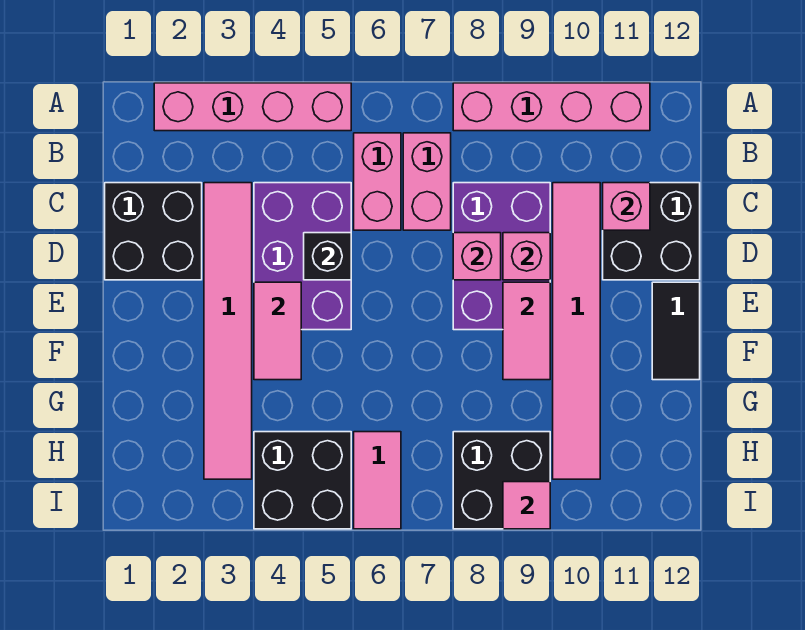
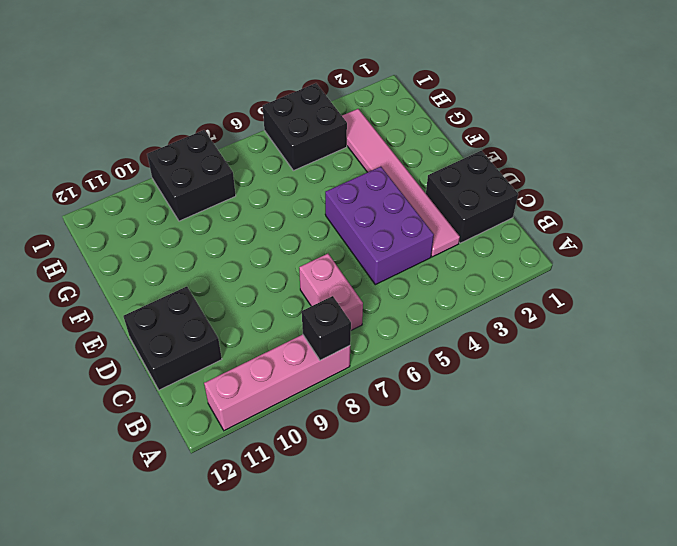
black brick A8 level 2 -> black brick D5 level 2
none -> pink brick A2:A5 level 1
none -> pink brick B6:C6 level 1
none -> purple brick C8:E9 level 1

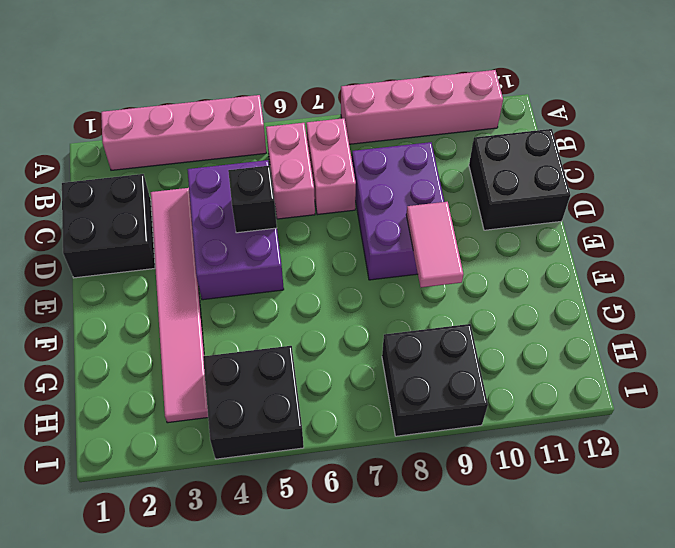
none -> pink tile C10:H10 level 1
none -> black tile E12:F12 level 1
none -> pink tile H6:I6 level 1

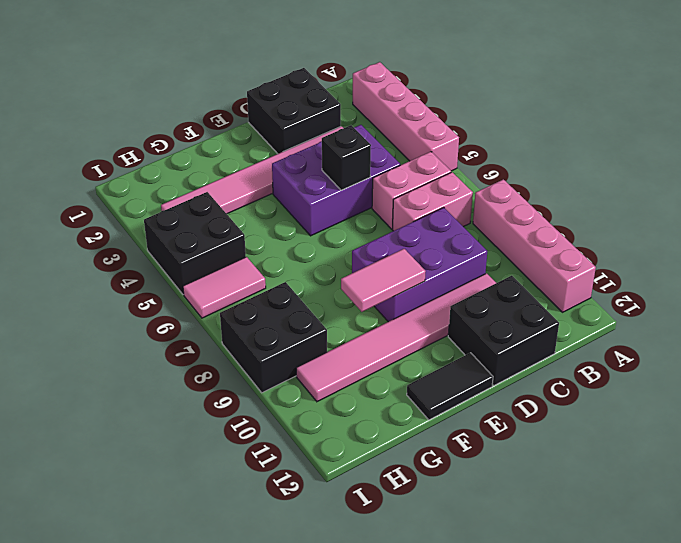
none -> pink brick C11 level 2
none -> pink brick D8 level 2
none -> pink brick D9 level 2

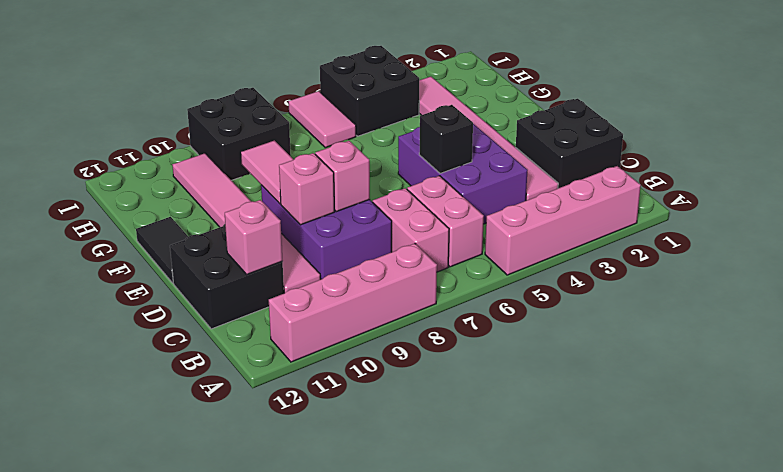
none -> pink tile E4:F4 level 2
none -> pink tile I9 level 2

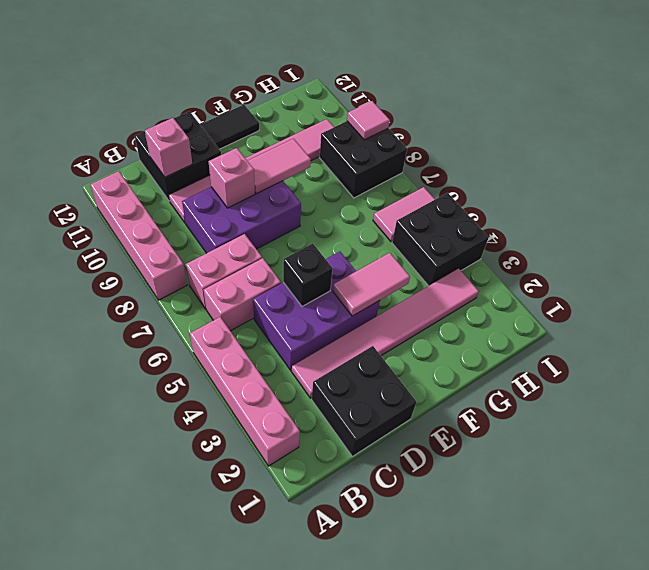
none -> pink brick D8 level 2

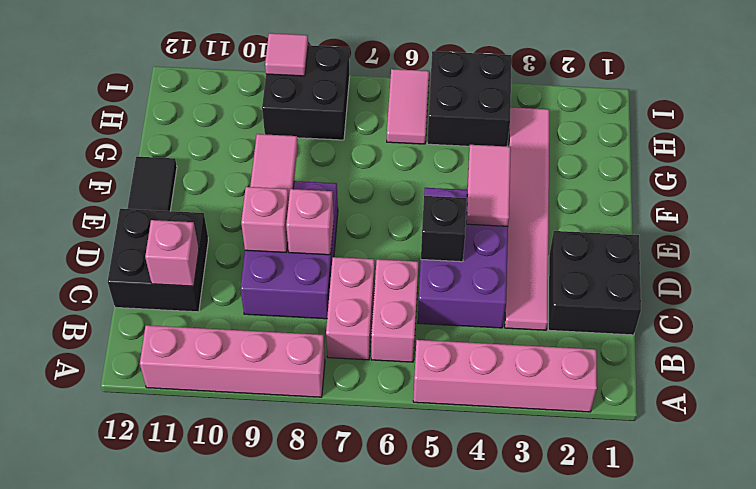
none -> pink tile C10:H10 level 1

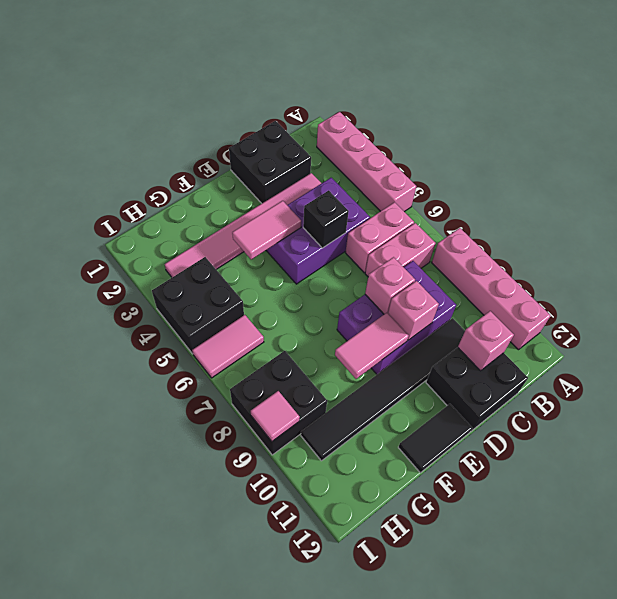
black tile C10:H10 level 1 -> pink tile C10:H10 level 1

